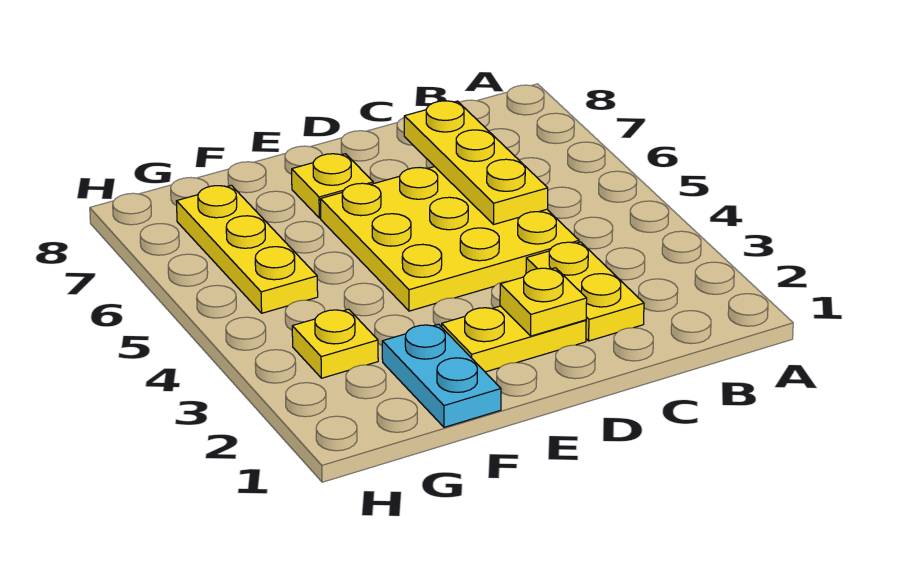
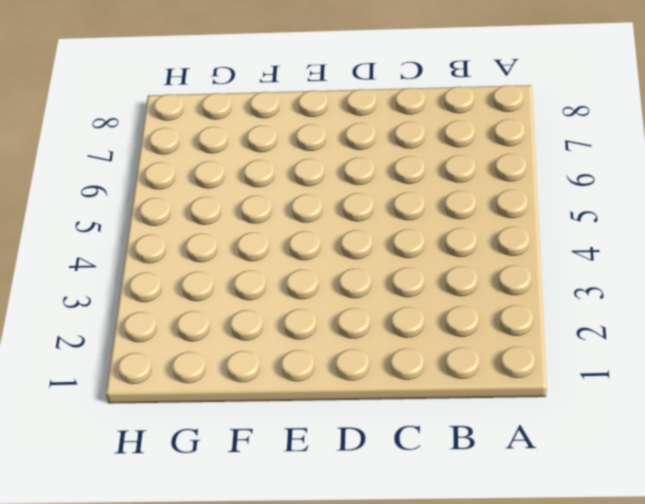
none -> yellow plate C2:C3 level 1
none -> yellow plate C4:E6 level 1

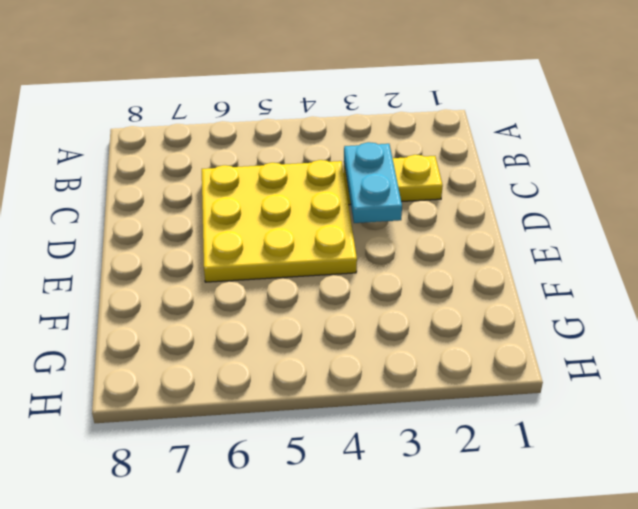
cyan plate C3:D3 level 2 -> cyan plate F1:F2 level 1
none -> yellow plate D2:E2 level 1
none -> yellow plate E7 level 1

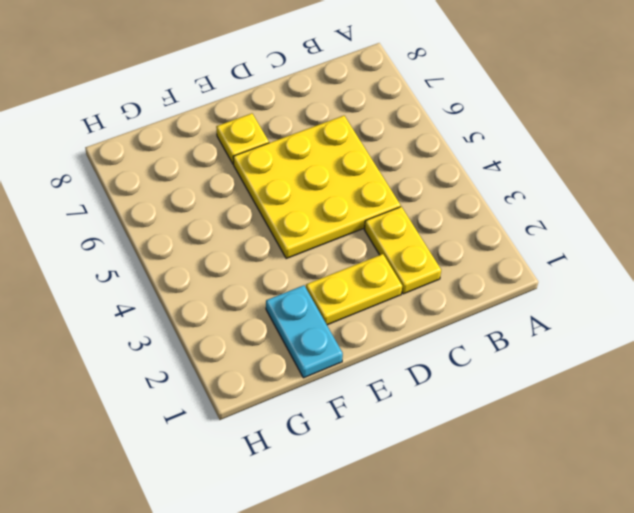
none -> yellow plate G3 level 1
none -> yellow plate G5:G7 level 1

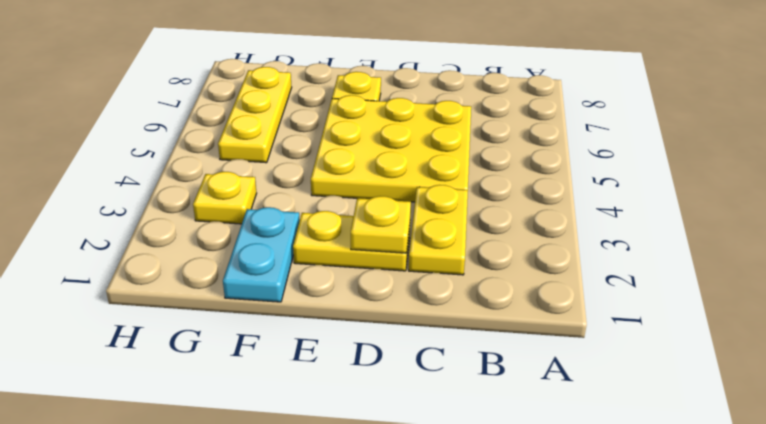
none -> yellow plate C5:C7 level 2

